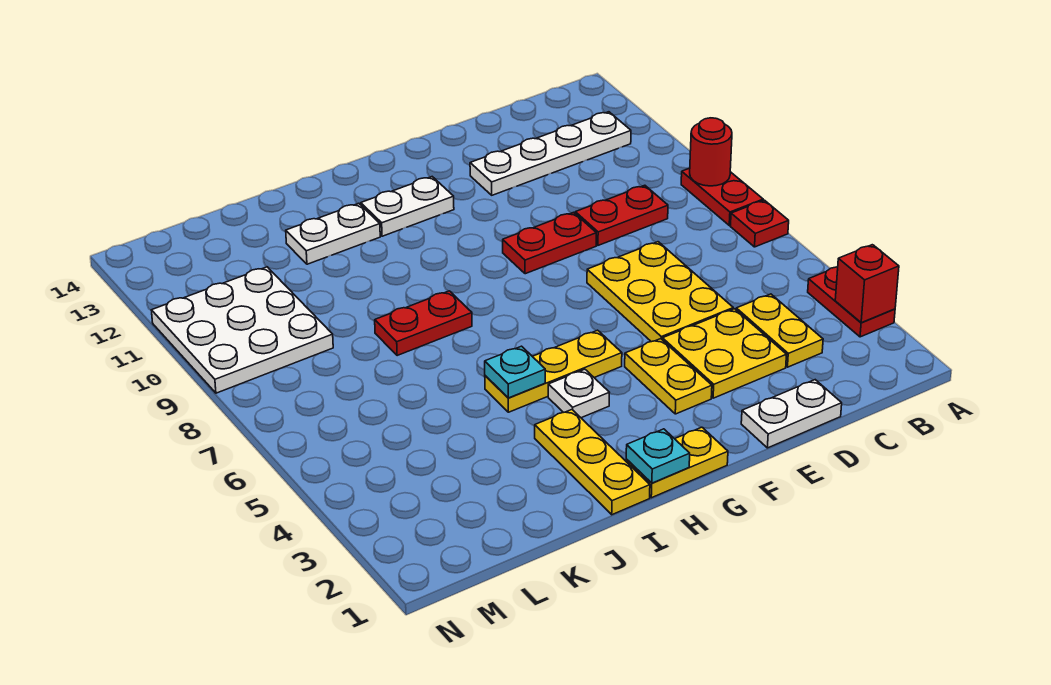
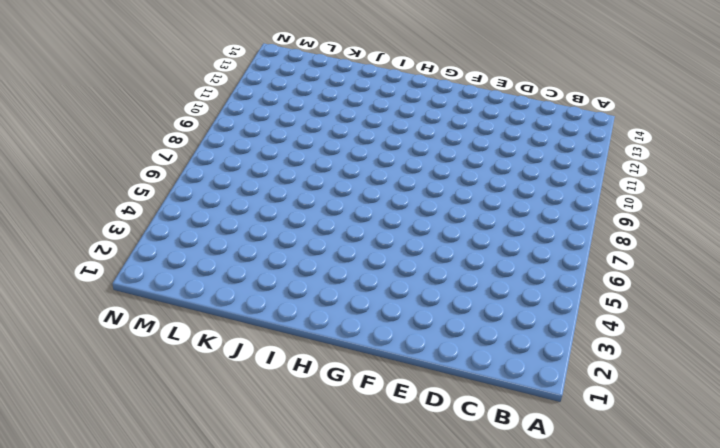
none -> red plate A3:A4 level 1
none -> red plate A7 level 1
none -> red plate A8:A9 level 1

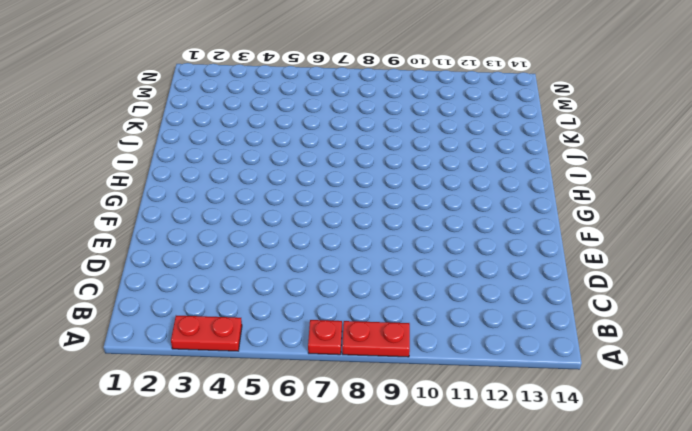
none -> white plate B12:E12 level 1
none -> yellow plate C3:C4 level 1
none -> red plate C9:D9 level 1

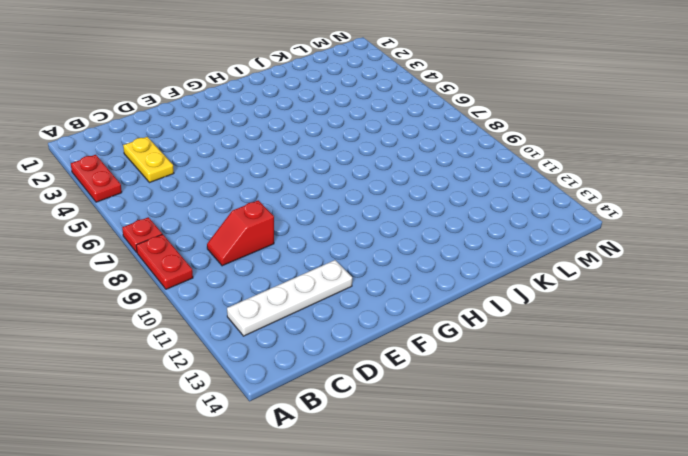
red slope C9:D9 level 1 top D -> red plate C9:D9 level 1
none -> white plate D1:E1 level 1
none -> yellow plate D3:E4 level 1
none -> yellow plate D5:E7 level 1

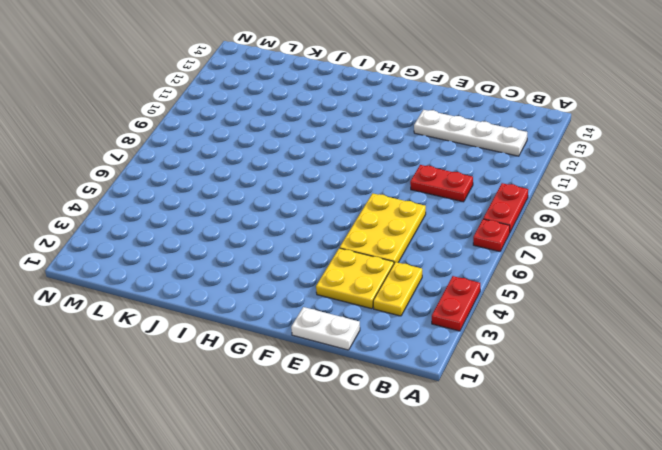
none -> red plate E9:F9 level 1
none -> yellow plate F3:F4 level 1
none -> yellow plate G1:H1 level 1

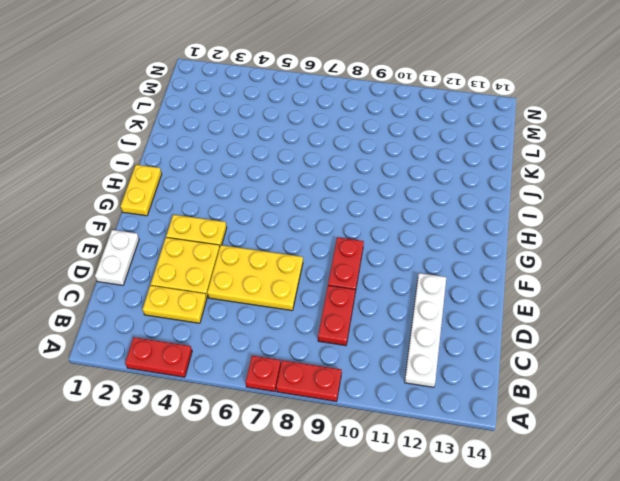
none -> yellow plate G5:I5 level 1
none -> white plate G12:H12 level 1
none -> white plate H4 level 1

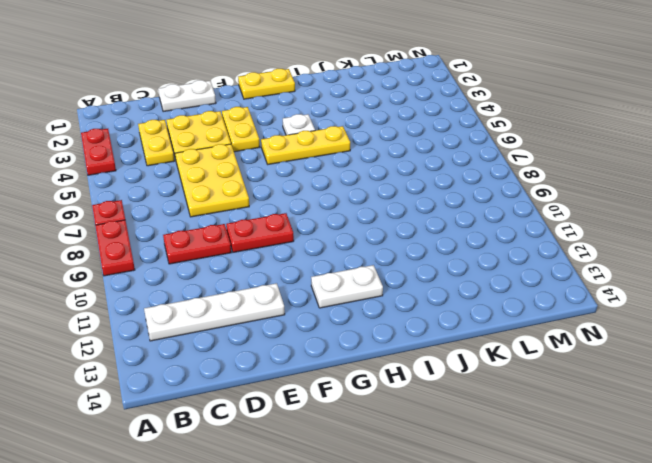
none -> yellow plate I1:I3 level 1
none -> red plate I8:J8 level 1
none -> white plate I12:J12 level 1

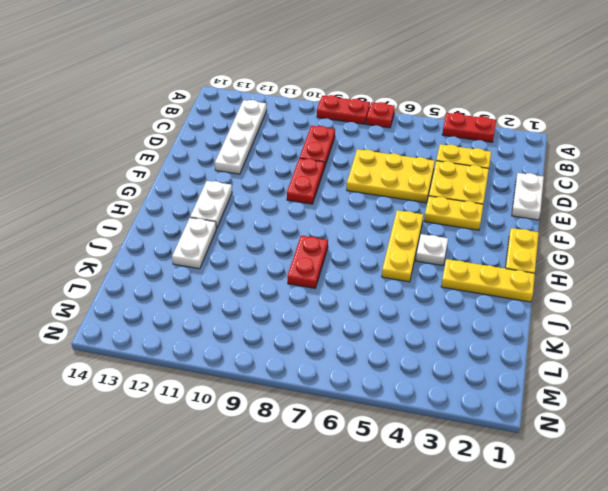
none -> white plate L9:N11 level 1
none -> red brick A3 level 2
none -> red round brick A9 level 2

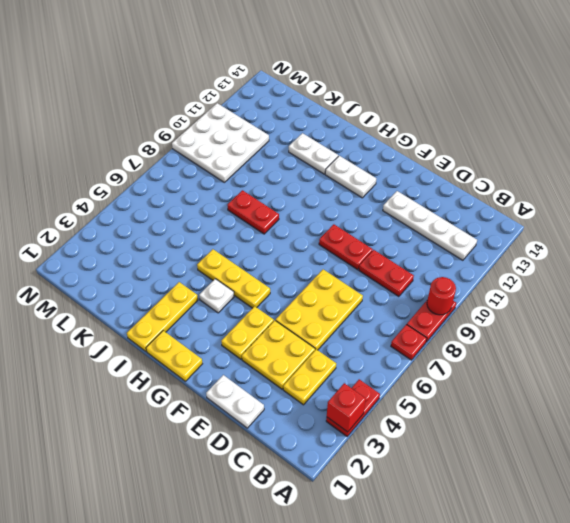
none -> cyan plate H1 level 2
none -> cyan plate I5 level 2

